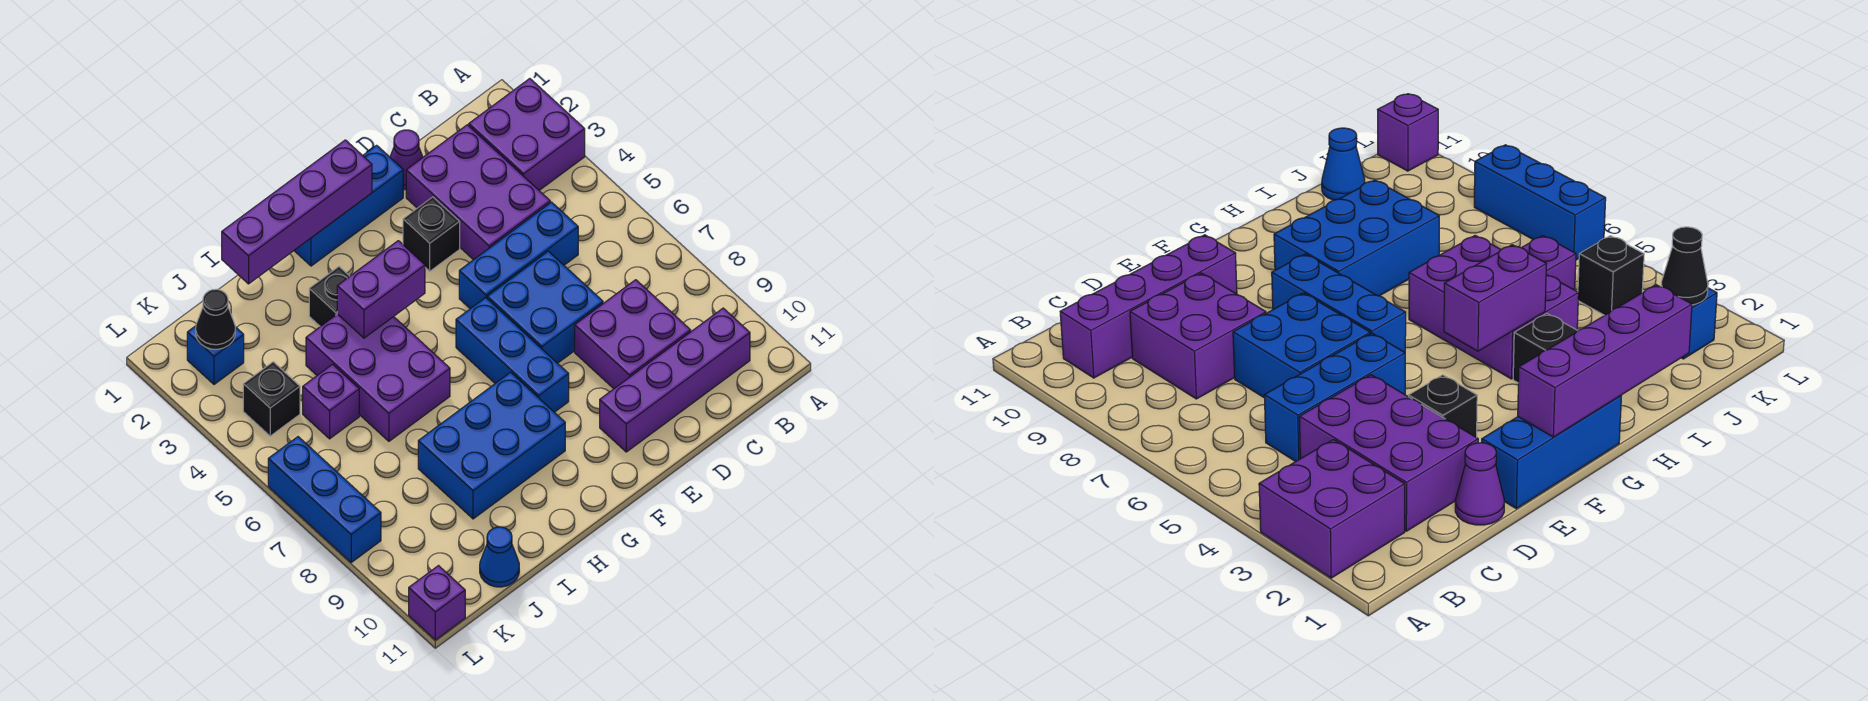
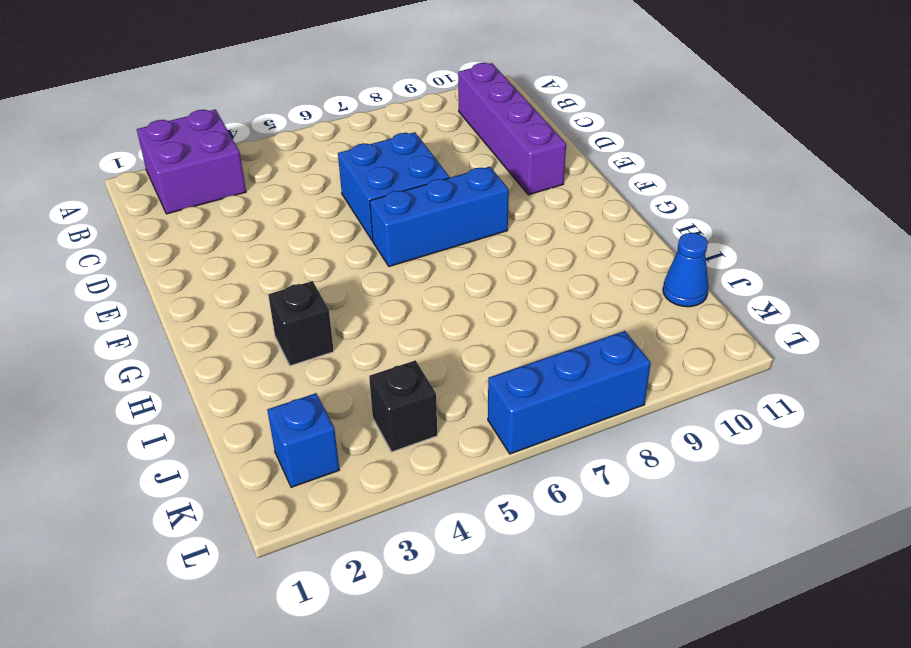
none -> purple brick C2:D4 level 1
none -> blue brick C5:E5 level 1
none -> purple brick C8:D9 level 1

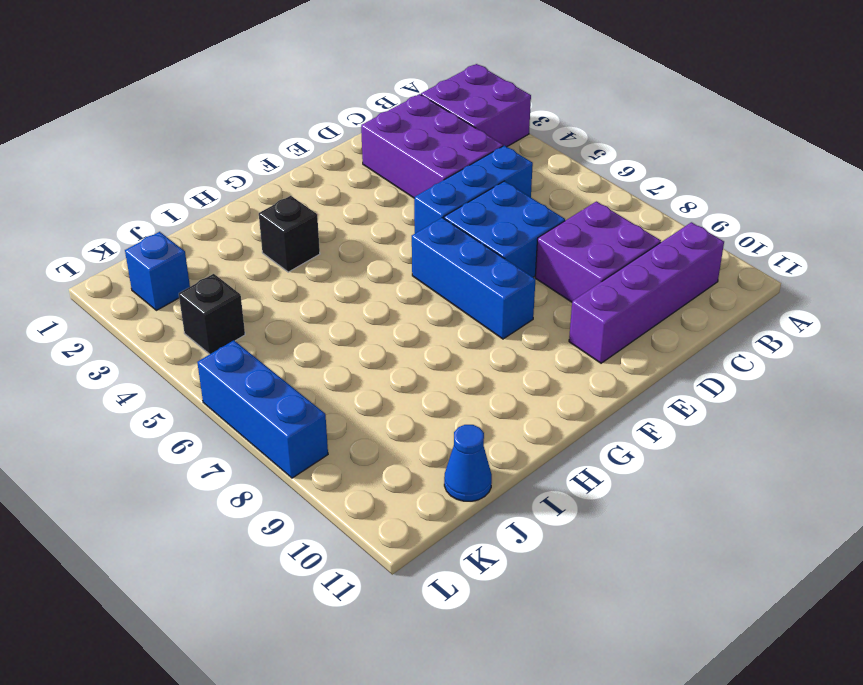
none -> purple cone D1 level 1
none -> blue brick E1:G1 level 1
none -> black brick E3 level 1

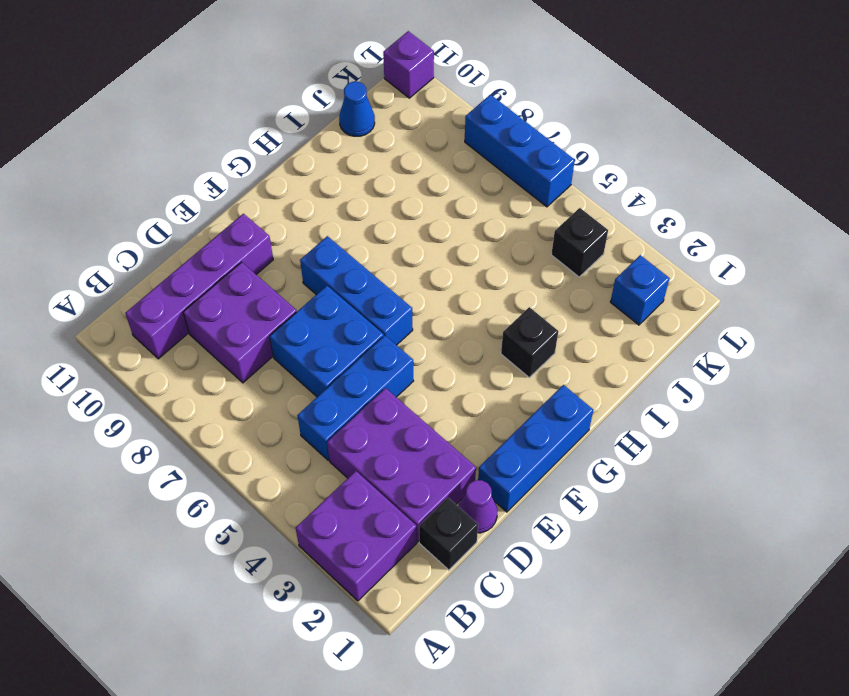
black brick C1 level 1 -> black brick E3 level 1
none -> blue brick G8:I9 level 1
none -> purple brick H4:I6 level 1
none -> purple brick J5 level 1

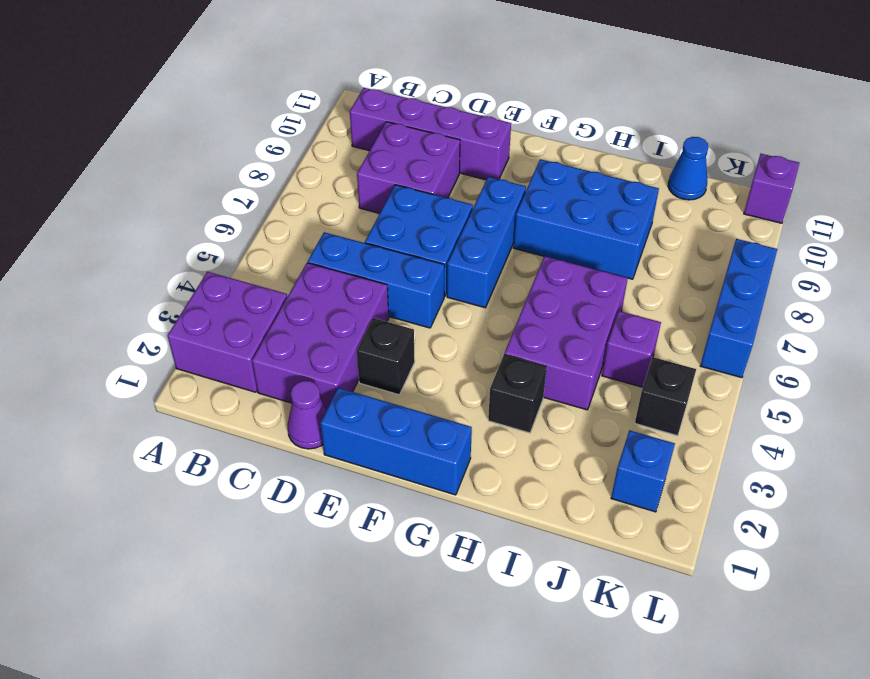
none -> purple brick F1:I1 level 2
none -> purple brick G4:H4 level 2
none -> black cone K2 level 2

